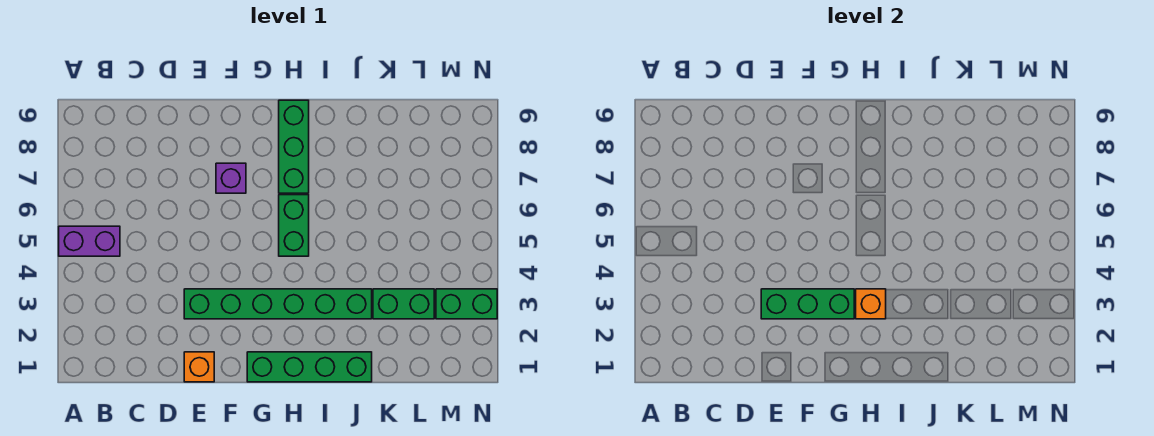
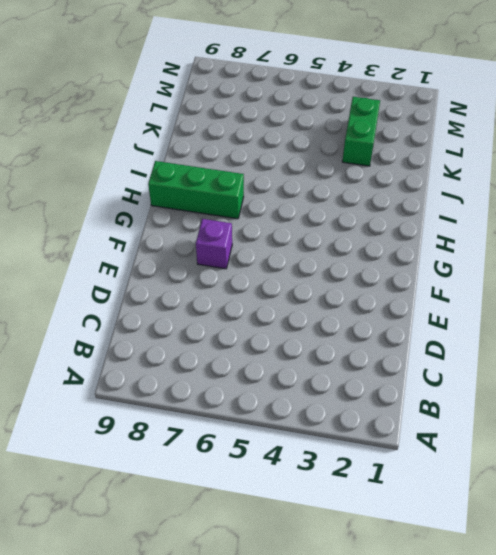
none -> purple brick A5:B5 level 1
none -> orange brick E1 level 1

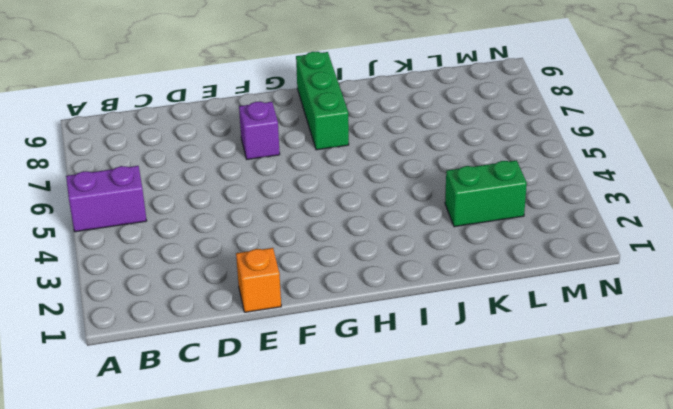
none -> green brick E3:J3 level 1
none -> green brick G1:J1 level 1

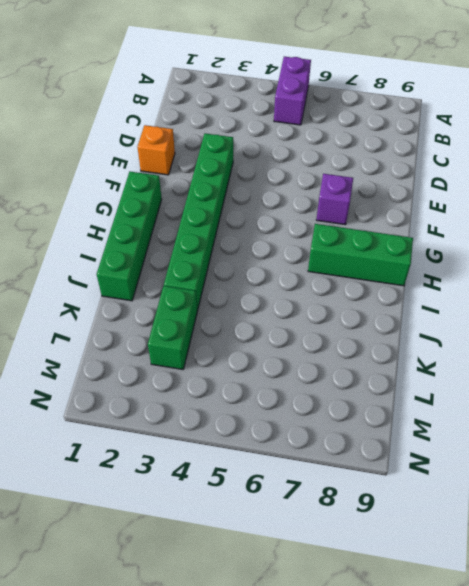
none -> green brick H5:H6 level 1
none -> green brick M3:N3 level 1

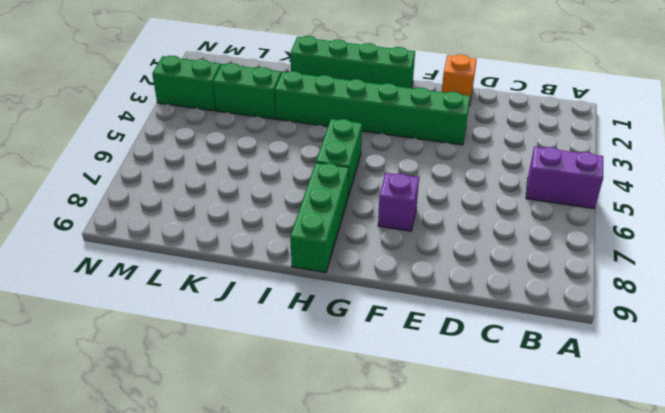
none -> green brick E3:G3 level 2
none -> orange brick H3 level 2

